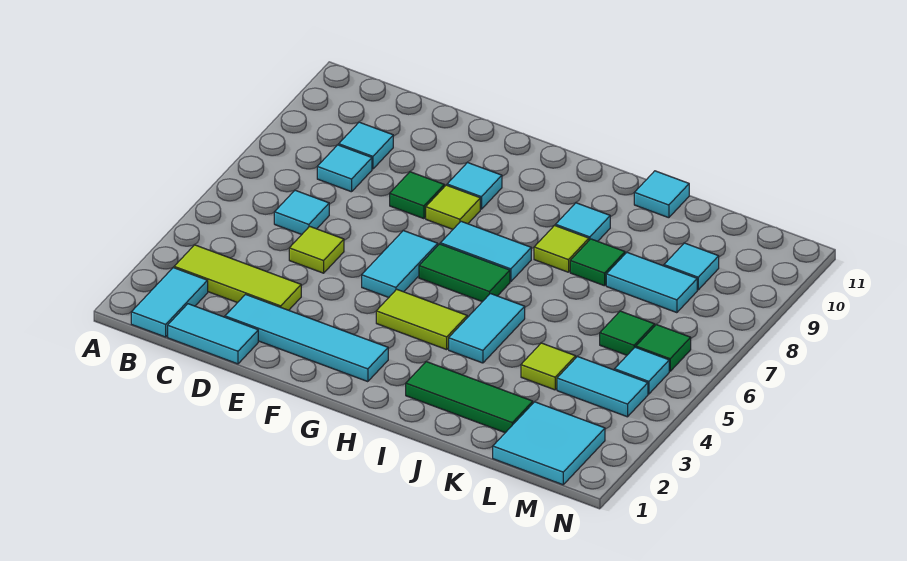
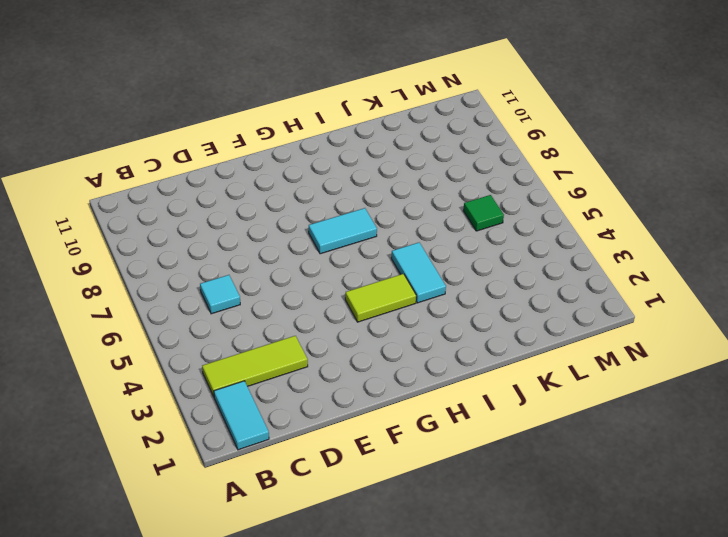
none -> cyan tile C1:D1 level 1
none -> cyan tile C8 level 1
none -> cyan tile C9 level 1

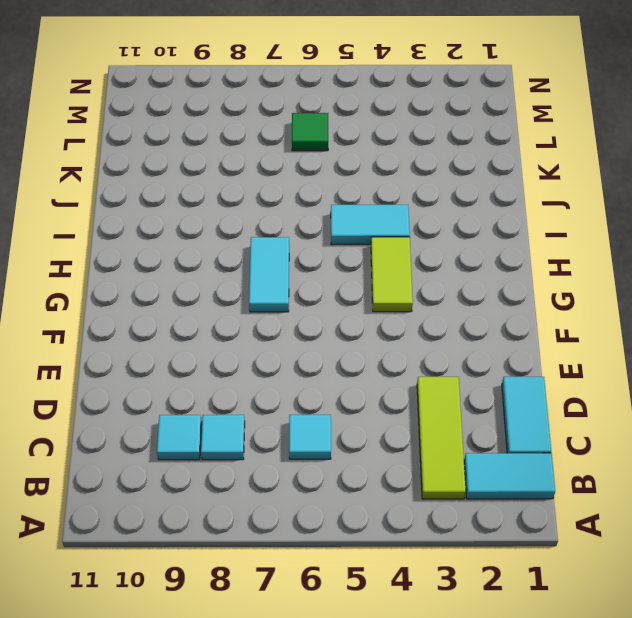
none -> cyan tile D2:G2 level 1
none -> lime tile D5 level 1
none -> green tile E8 level 1

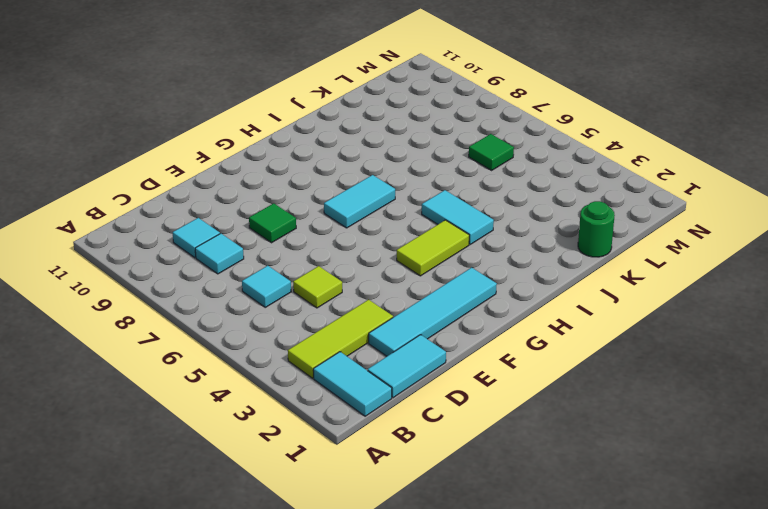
green round brick K1 level 1 -> none
none -> cyan tile F5:F6 level 1
none -> lime tile F8 level 1
none -> cyan tile F9 level 1

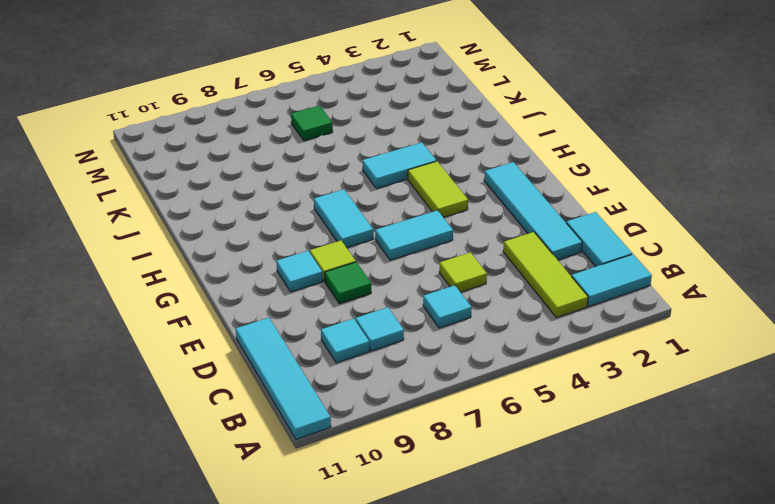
cyan tile A11:D11 level 1 -> none
none -> green tile G6:H6 level 1
none -> green tile I2:K2 level 1
none -> lime tile I8 level 1

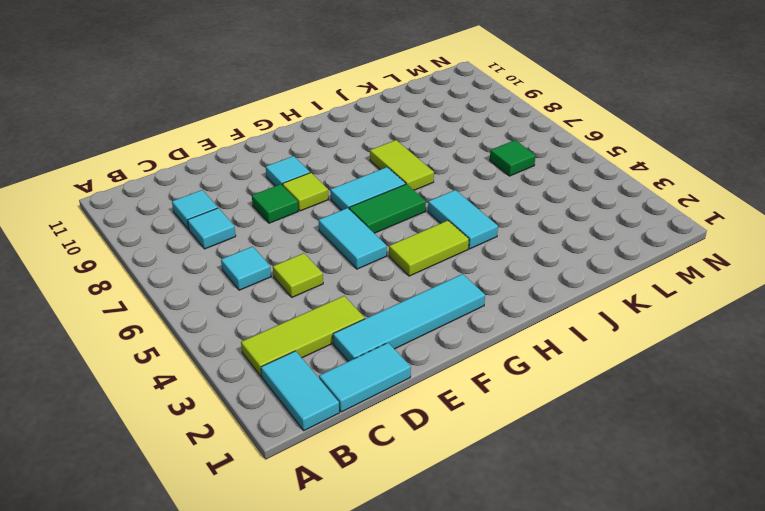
lime tile I7:I8 level 1 -> lime tile I8 level 1
none -> green tile I2:K2 level 1
none -> cyan tile I9 level 1
none -> green tile J8 level 1

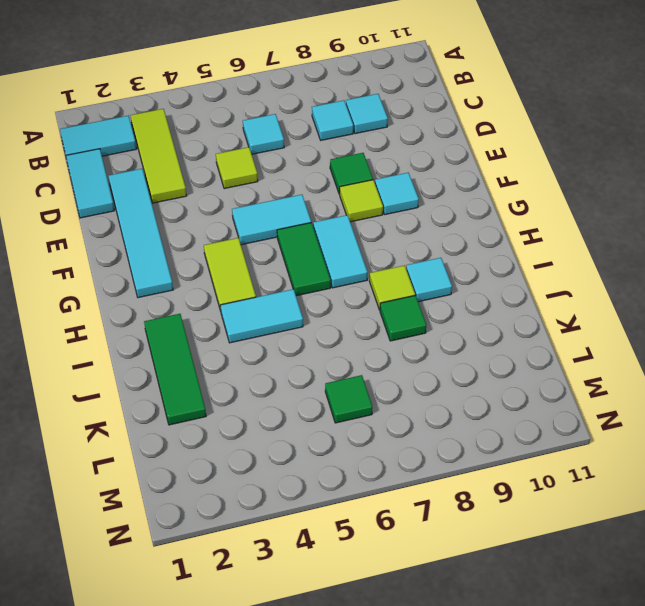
none -> cyan tile J11 level 1
none -> lime tile K4 level 1
none -> cyan tile K8:L8 level 1

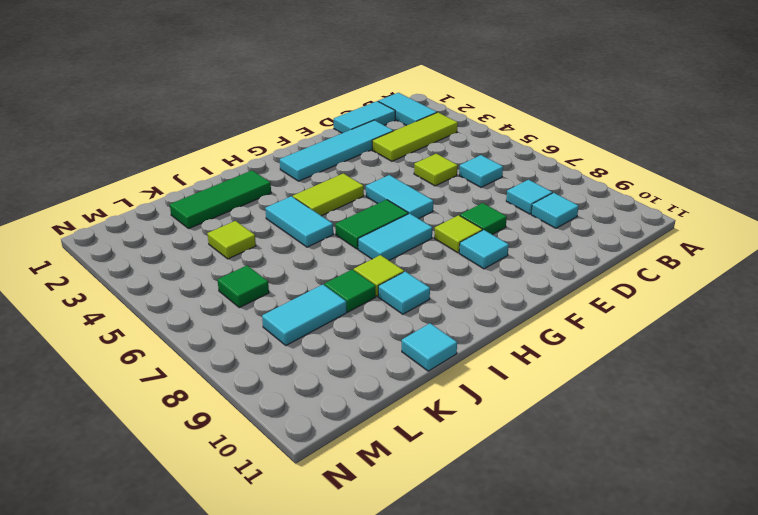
none -> cyan tile L1:M2 level 1
none -> cyan tile L4:M4 level 1
none -> cyan tile L9 level 1

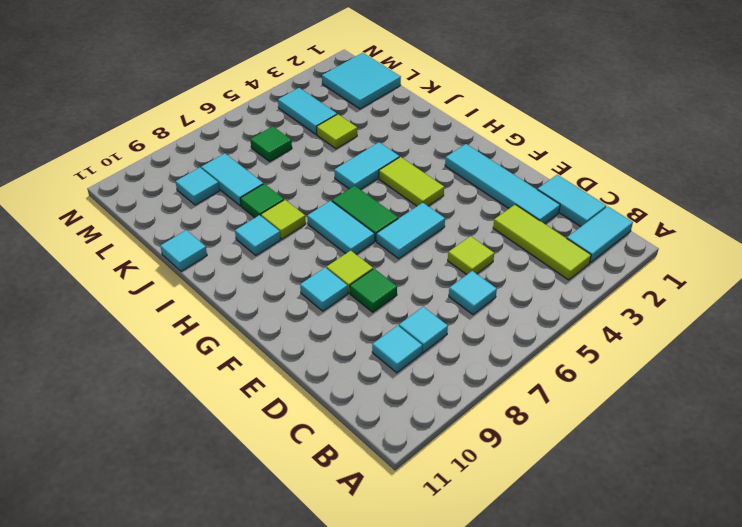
none -> green tile I2:K2 level 1
none -> cyan tile M5 level 1
none -> green tile M6 level 1

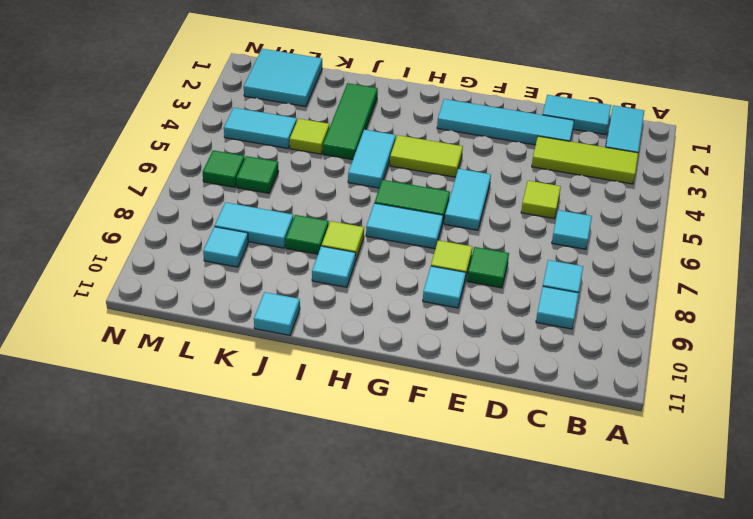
green tile J2:J4 level 1 -> green tile I2:K2 level 1
none -> cyan tile M5 level 1

